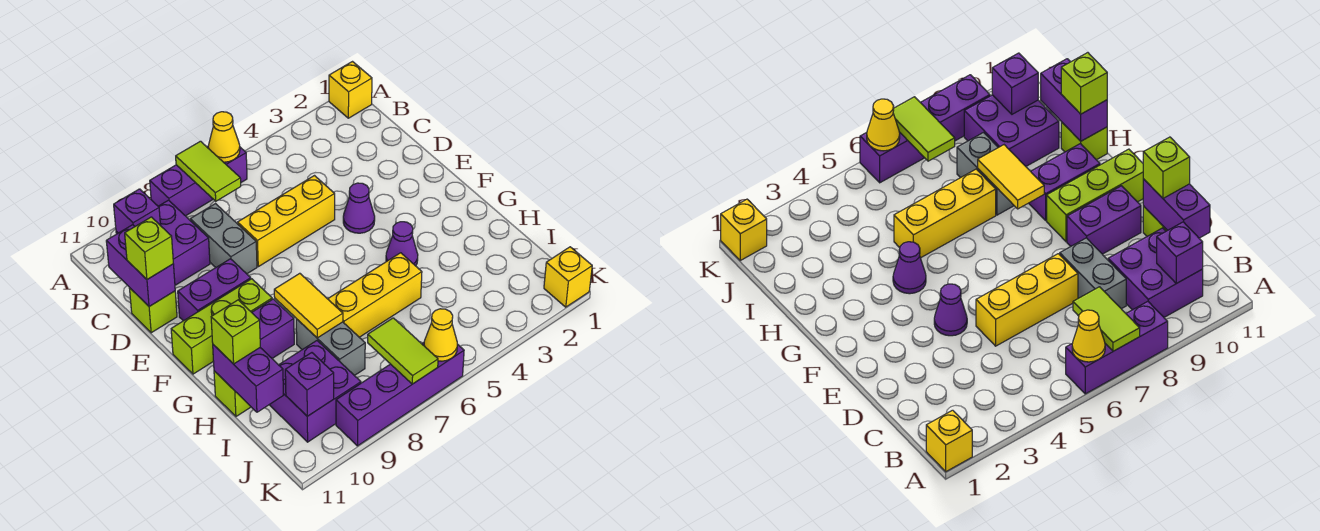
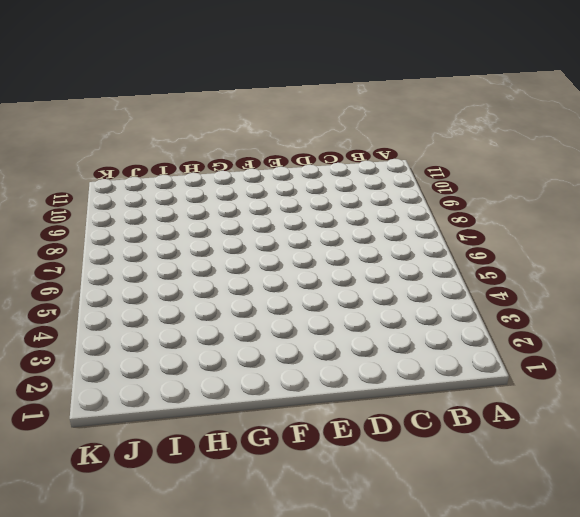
none -> yellow brick A1 level 1
none -> purple brick A6:A8 level 1
none -> purple brick B9:C10 level 1

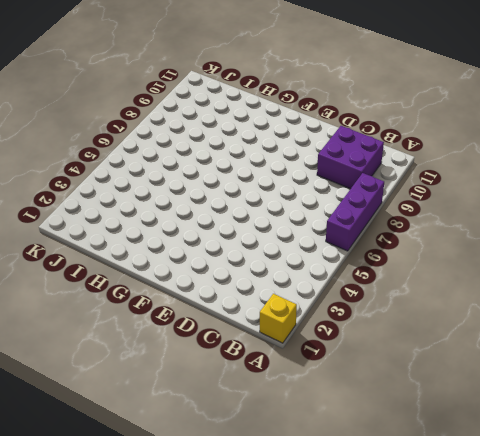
none -> grey brick C8:D8 level 1
none -> yellow brick D5:D7 level 1
none -> lime brick D11 level 1

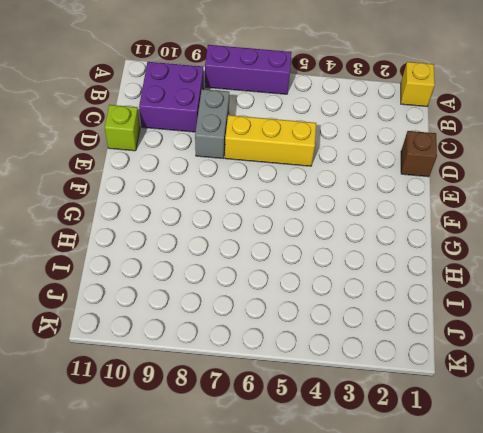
brown brick D1 level 1 -> none
none -> purple cone E4 level 1
none -> purple brick E9:E10 level 1
none -> lime brick F9:F11 level 1

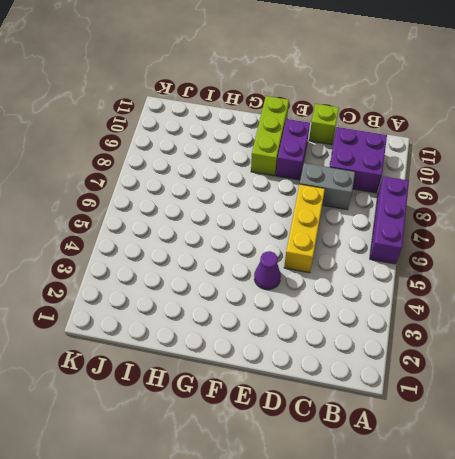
none -> yellow brick A1 level 1
none -> purple cone G4 level 1
none -> purple brick G9:G10 level 1

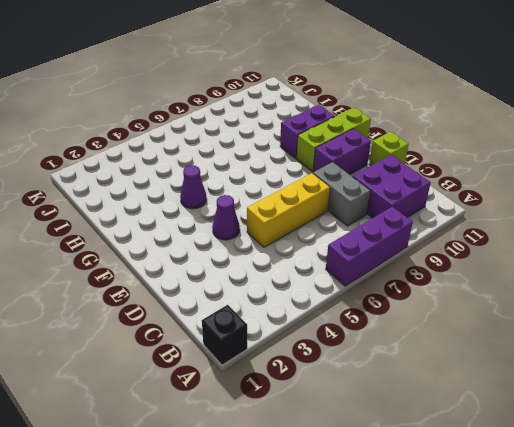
black brick A1 level 1 -> yellow brick A1 level 1
none -> yellow brick H5:H7 level 1
none -> grey brick H8:I8 level 1
none -> lime brick H11 level 1

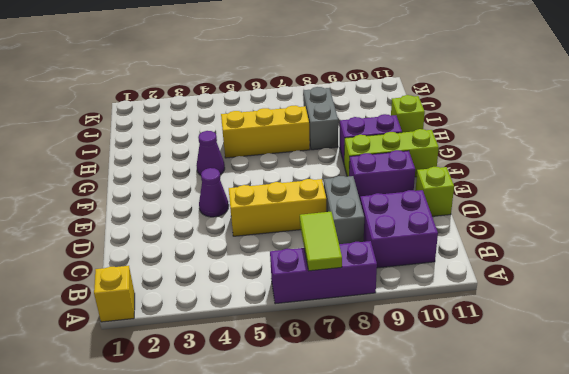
none -> purple brick I9:J10 level 1
none -> yellow brick K1 level 1
none -> purple brick K6:K9 level 1

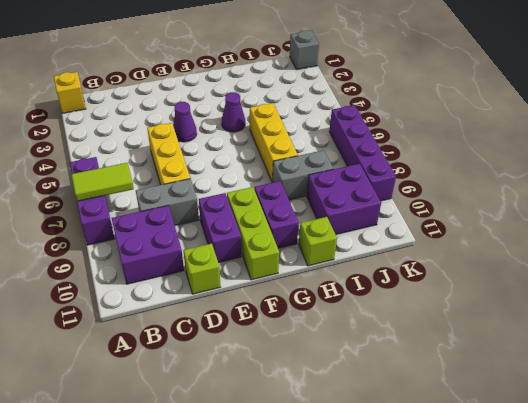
grey brick K1 level 1 -> yellow brick K1 level 1
none -> yellow cone A6 level 2
none -> purple brick B10 level 2
none -> purple brick C11:D11 level 2

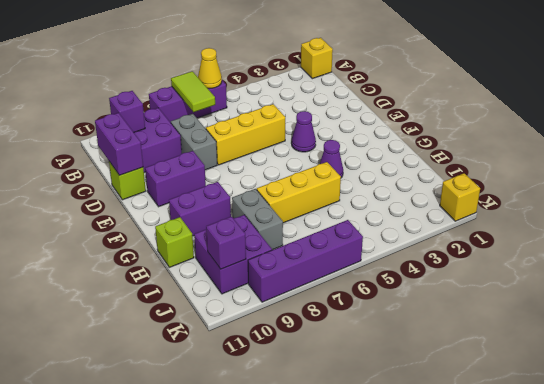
none -> lime brick F9:F11 level 1
none -> yellow tile G8:H8 level 2
none -> purple brick H11:I11 level 2

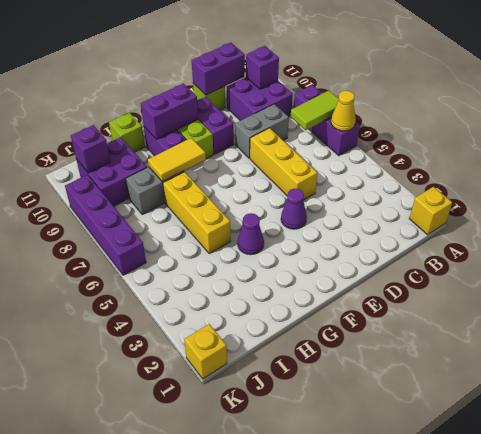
purple brick F10:G10 level 2 -> purple brick H11:I11 level 2
none -> lime tile J7:K7 level 2
none -> yellow cone K6 level 2
none -> lime brick D11 level 3

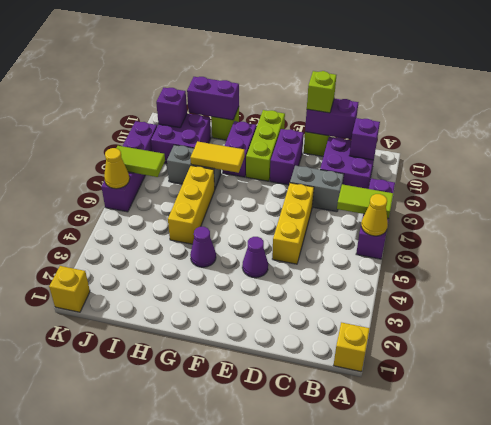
none -> lime brick H11 level 3

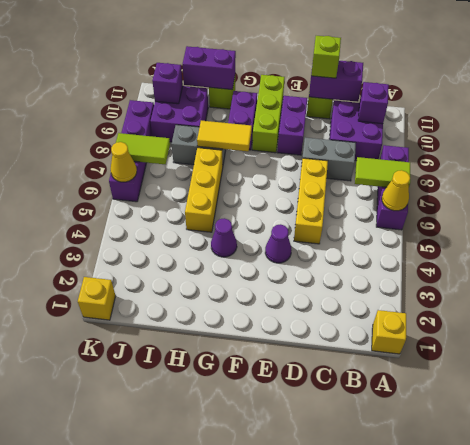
none -> lime brick H11 level 3

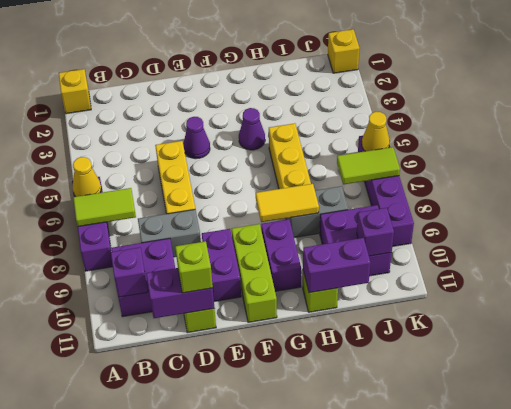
none -> lime brick H11 level 3

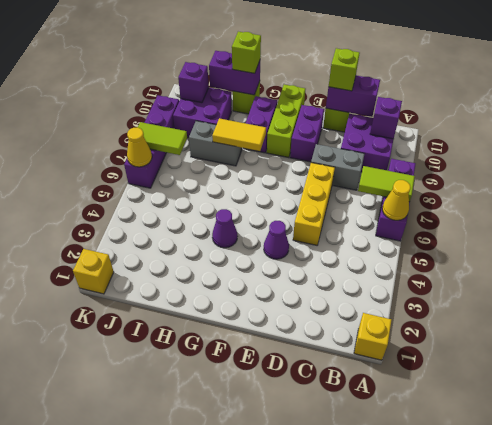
none -> yellow brick H5:H7 level 1

